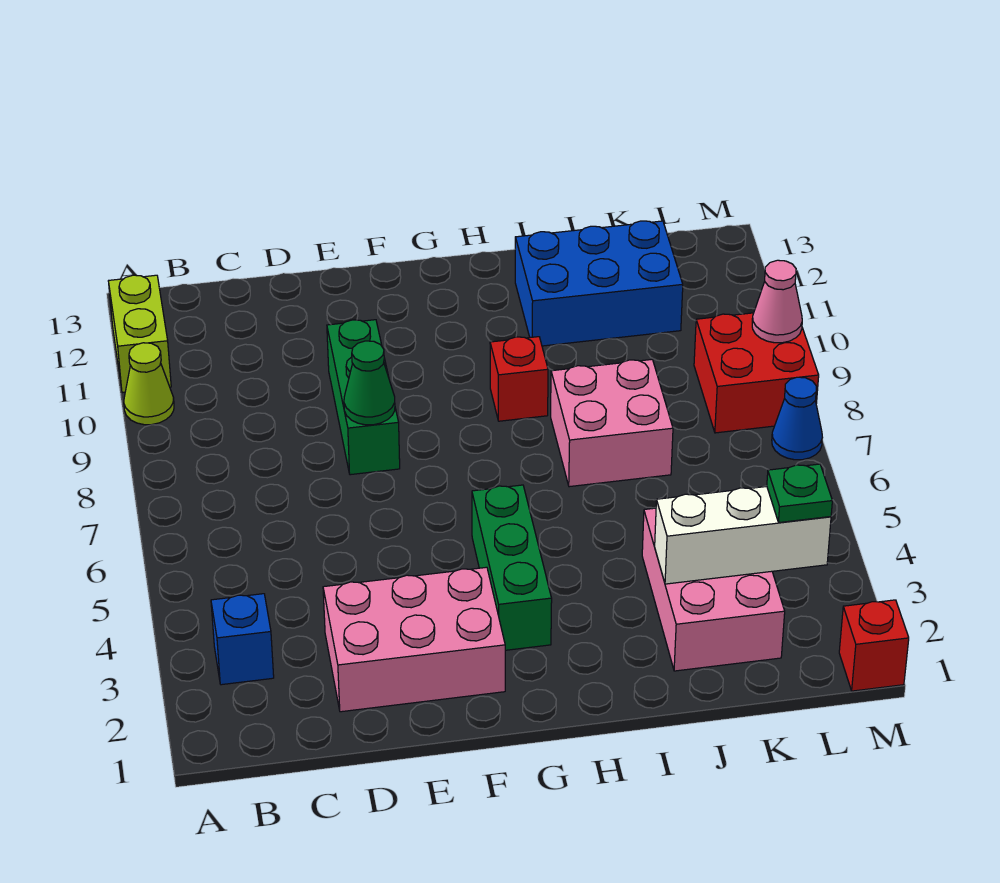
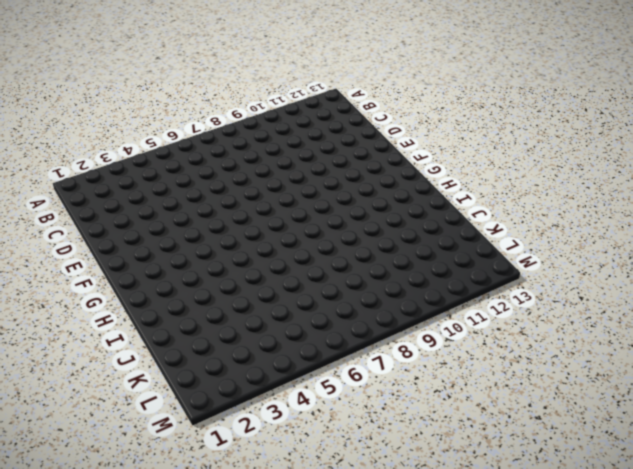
none -> lime cone A10 level 1
none -> lime brick A11:A12 level 1
none -> blue brick B3 level 1

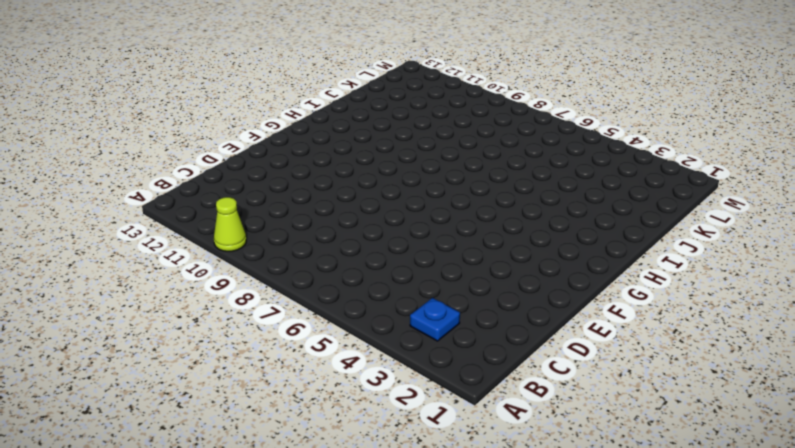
blue plate B3 level 1 -> blue brick B3 level 1
none -> lime brick A11:A12 level 1
none -> pink brick D2:F3 level 1
none -> green brick E8:E10 level 1

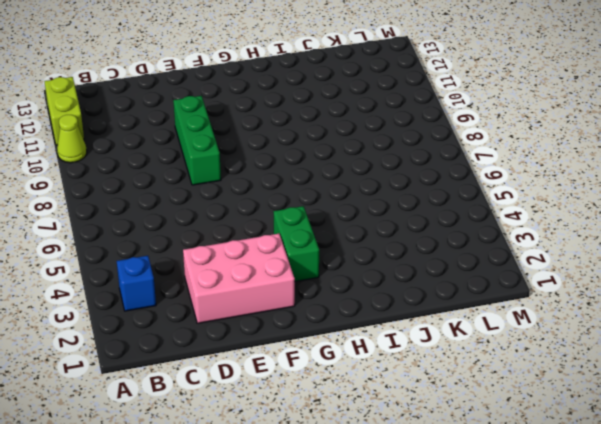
green brick G3:G4 level 1 -> green brick G3:G5 level 1
none -> red brick H9 level 1
none -> pink brick I7:J8 level 1
none -> blue brick I11:K12 level 1

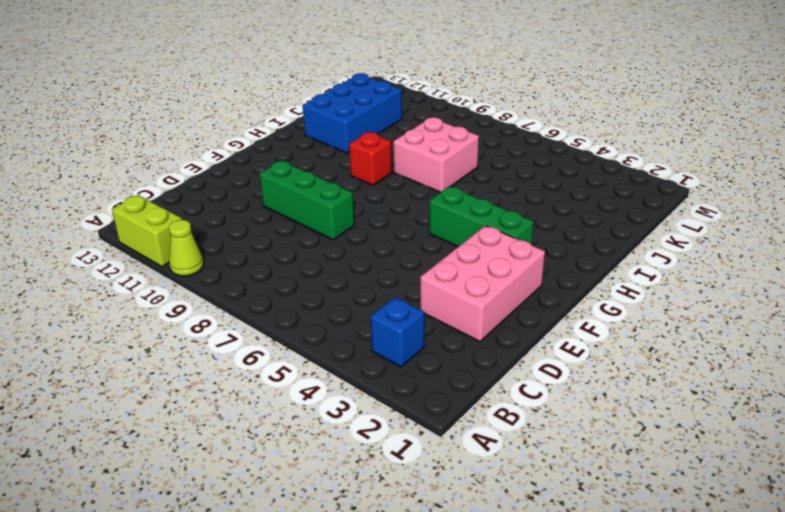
none -> pink brick J2:K4 level 1
none -> red brick L8:M9 level 1
none -> red brick M1 level 1

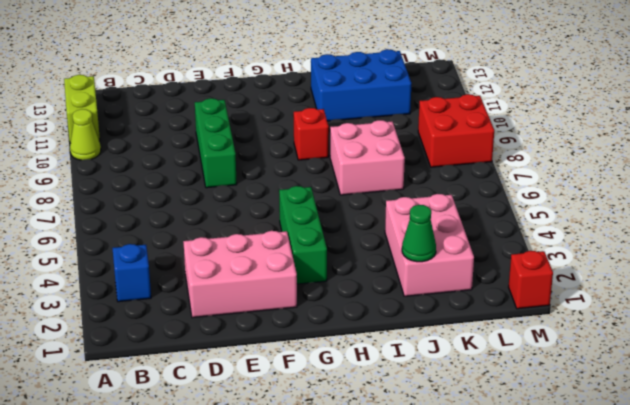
green cone J2 level 2 -> green cone E8 level 2
none -> blue cone M7 level 1
none -> white brick J3:L3 level 2
none -> pink cone M9 level 2

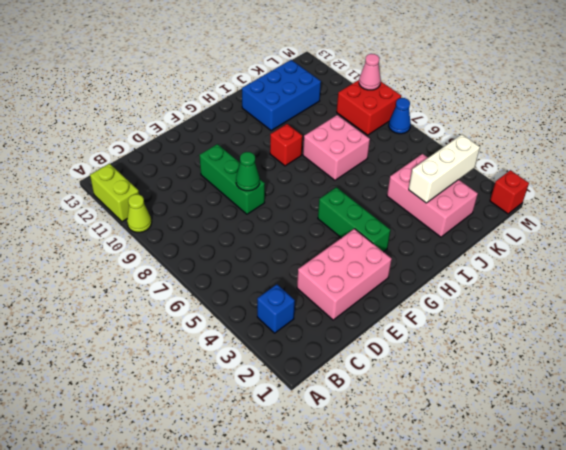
none -> green plate L3 level 3

